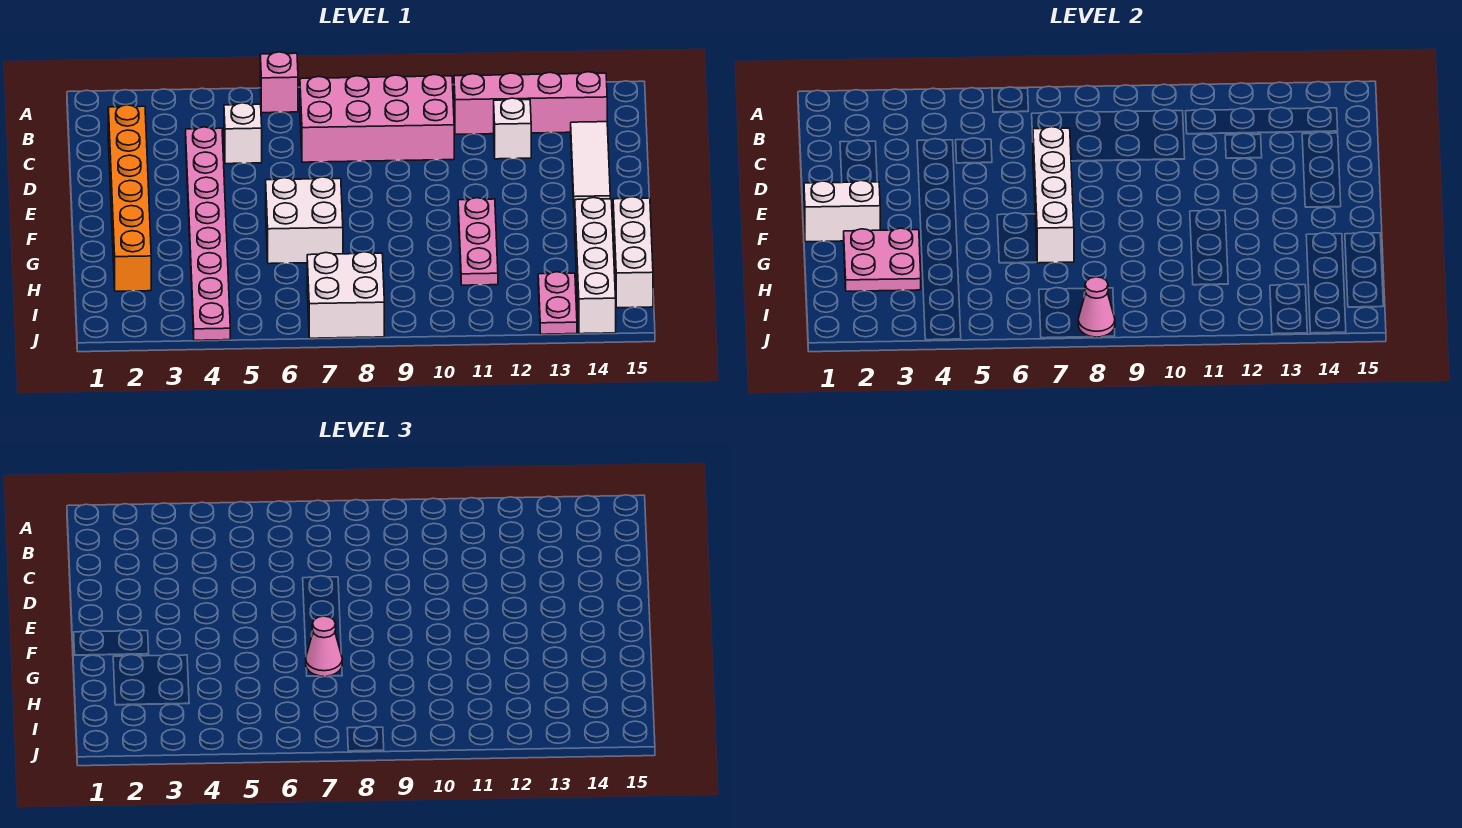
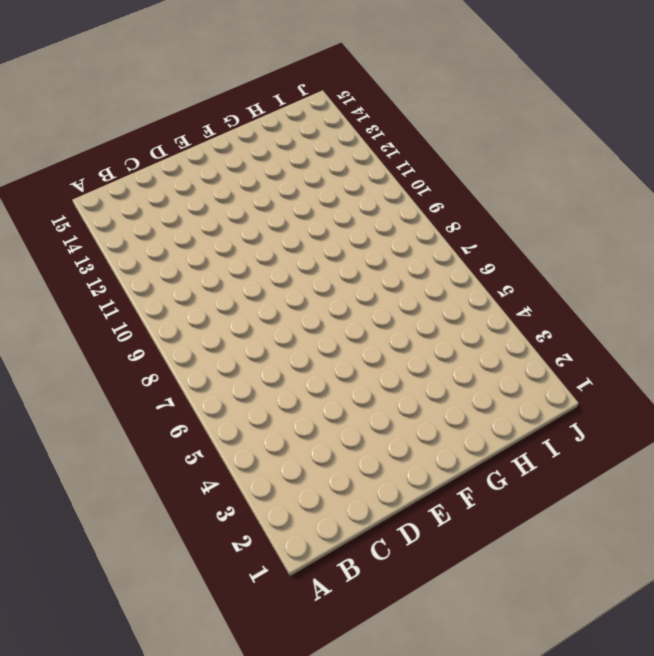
none -> pink brick A6 level 1
none -> pink brick B7:C10 level 1
none -> pink brick B11:B14 level 1

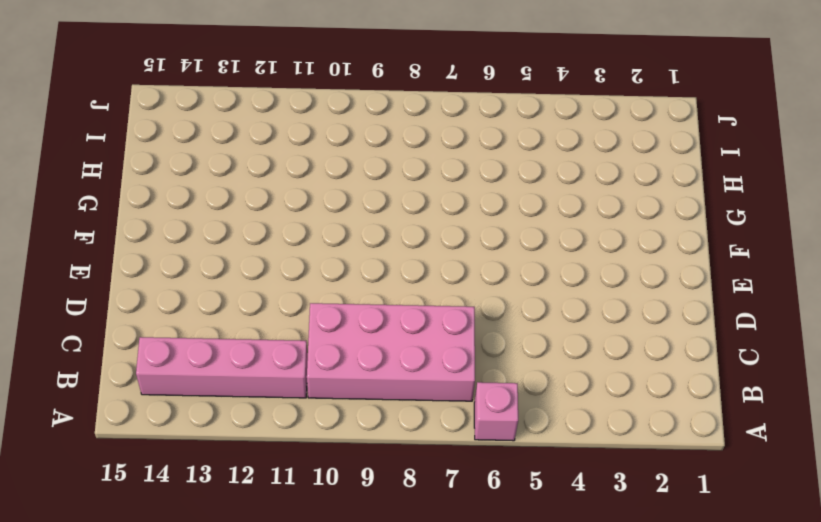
none -> orange brick C2:H2 level 1
none -> pink plate C4:J4 level 1
none -> white brick C5 level 1

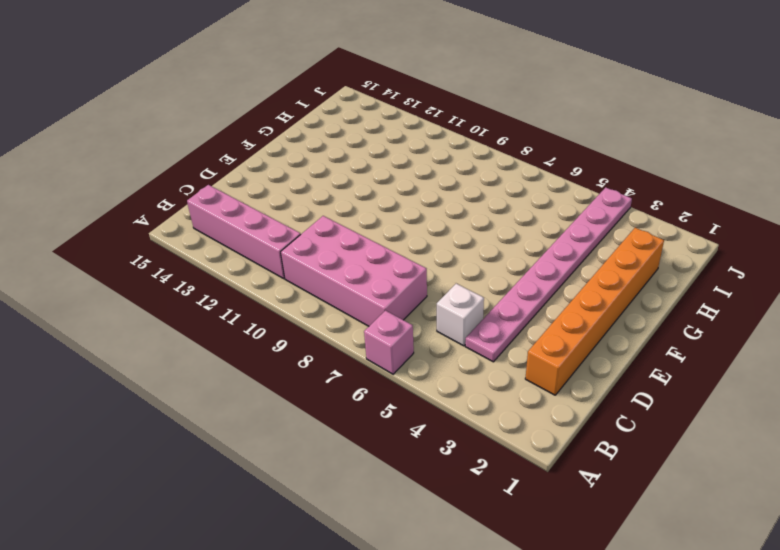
none -> white brick C12 level 1
none -> white tile C14:E14 level 1
none -> white brick F6:G7 level 1

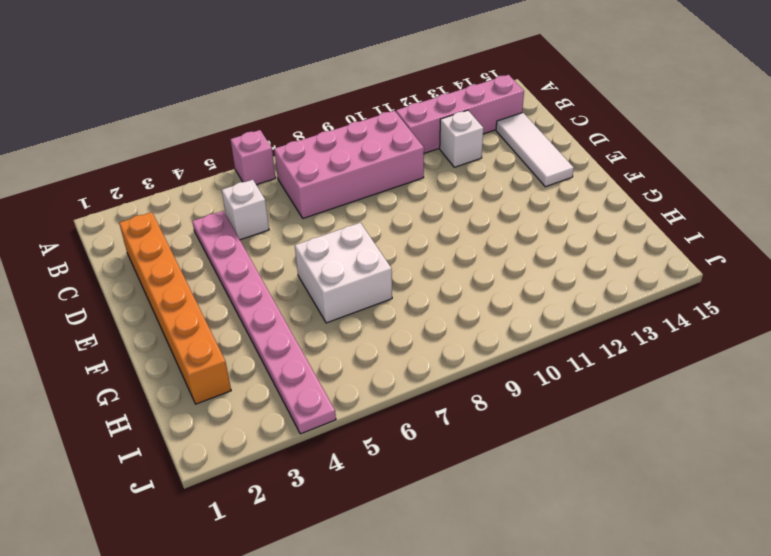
none -> pink plate F11:H11 level 1
none -> white brick G14:J14 level 1
none -> white brick G15:I15 level 1

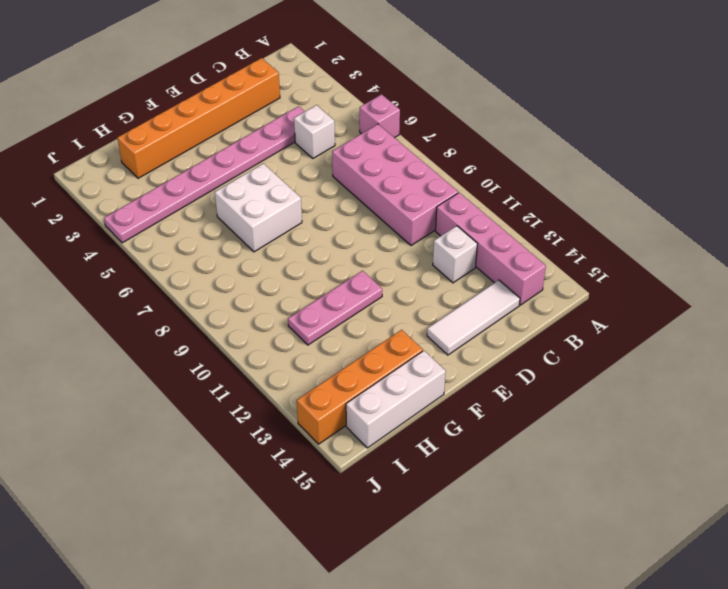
orange brick G14:J14 level 1 -> white brick G14:J14 level 1
none -> white brick I7:J8 level 1
none -> pink plate I13:J13 level 1
none -> white brick D7:G7 level 2

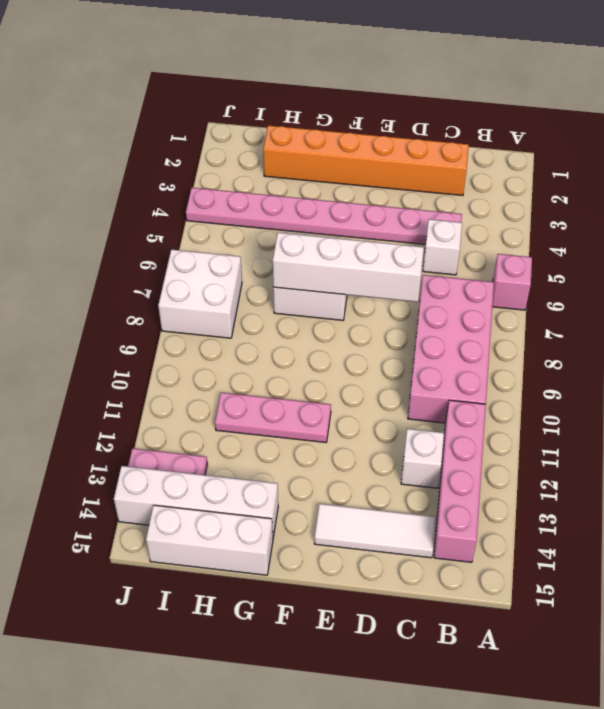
none -> white brick F1:F2 level 2
none -> pink plate G2:H3 level 2
none -> pink cone J8 level 2

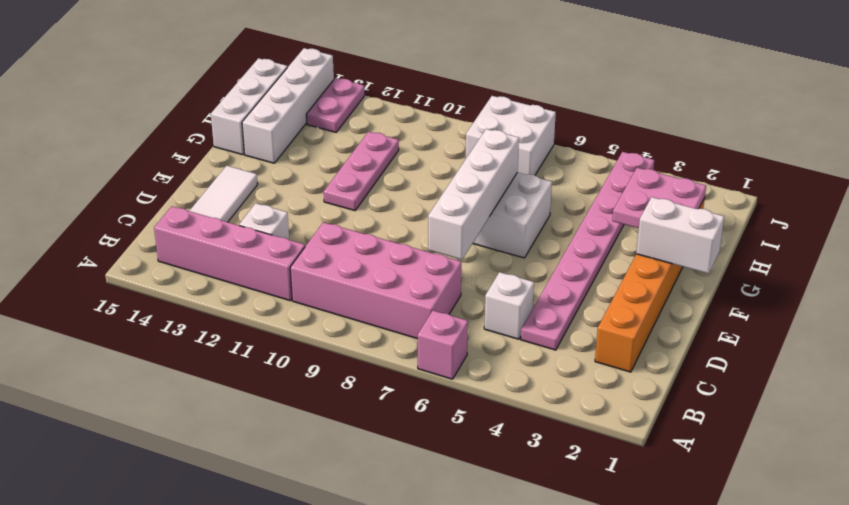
none -> pink cone J8 level 2
none -> pink cone G7 level 3

